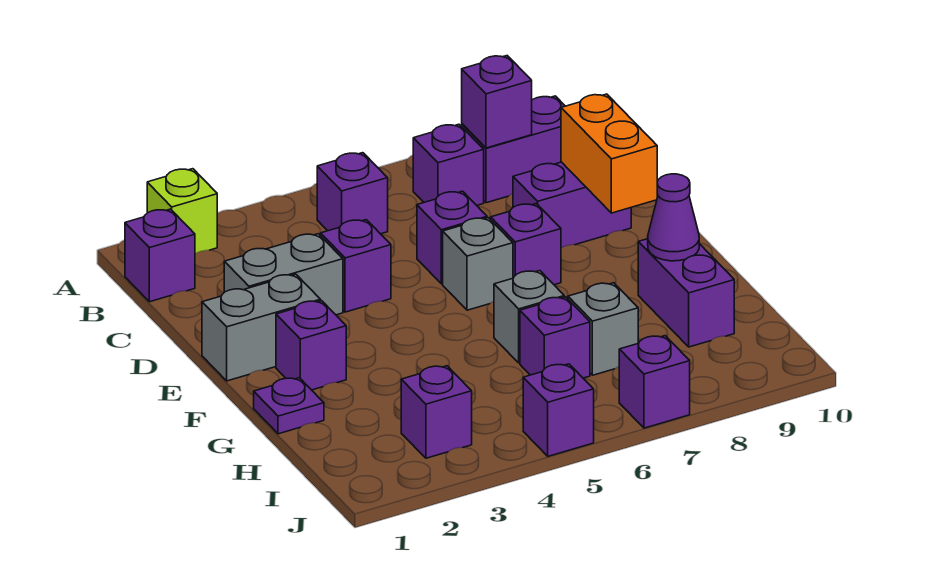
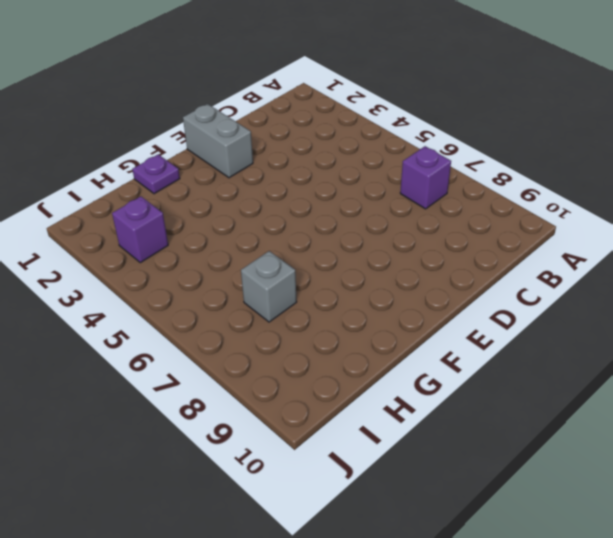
none -> lime brick A2 level 1
none -> purple brick B1 level 1
none -> purple brick B5 level 1

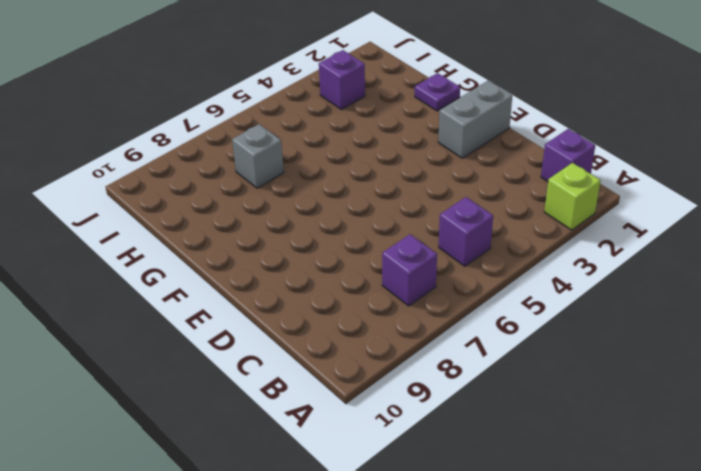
none -> purple brick B8:B9 level 1
none -> grey brick D2:D3 level 1
none -> purple brick D4 level 1

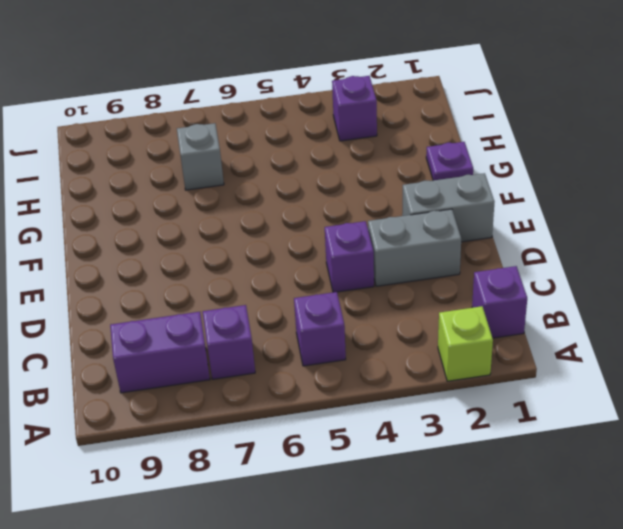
none -> purple brick D6 level 1
none -> purple brick D8:D9 level 1
none -> grey brick E6 level 1

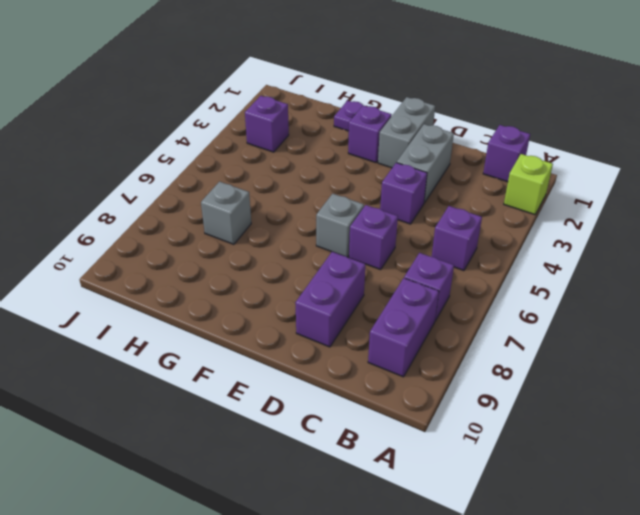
none -> purple brick E7 level 1
none -> grey brick G6 level 1
none -> purple brick G9:H9 level 1

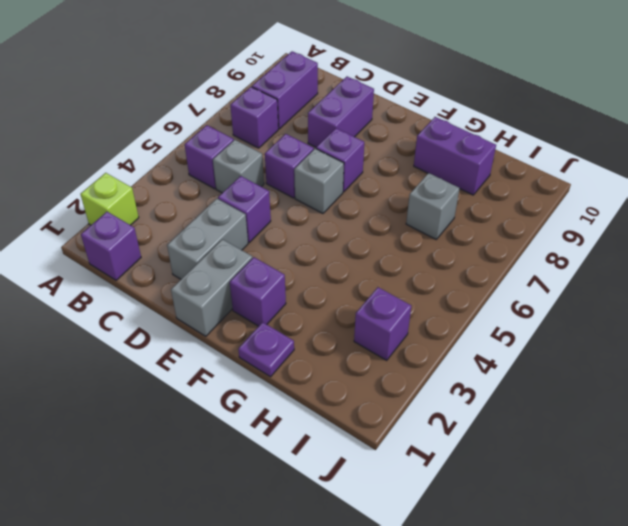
grey brick C5 level 1 -> grey brick G6 level 1
none -> purple brick H6 level 1
none -> purple brick J5 level 1
none -> purple brick J7 level 1

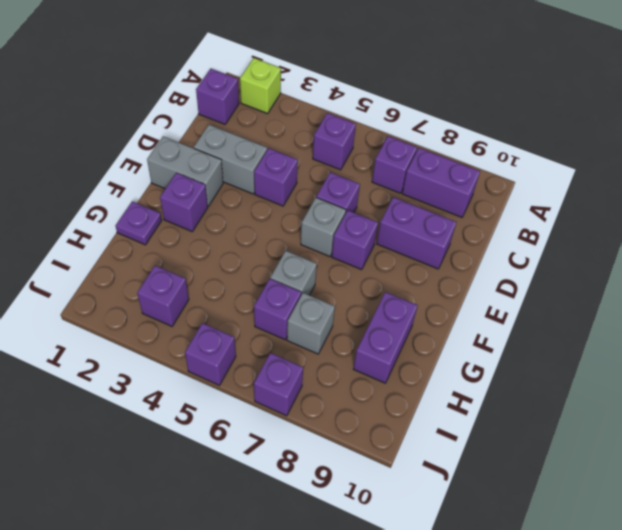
none -> purple brick B8 level 2
none -> orange brick D9:E9 level 2
none -> purple cone G9 level 2

